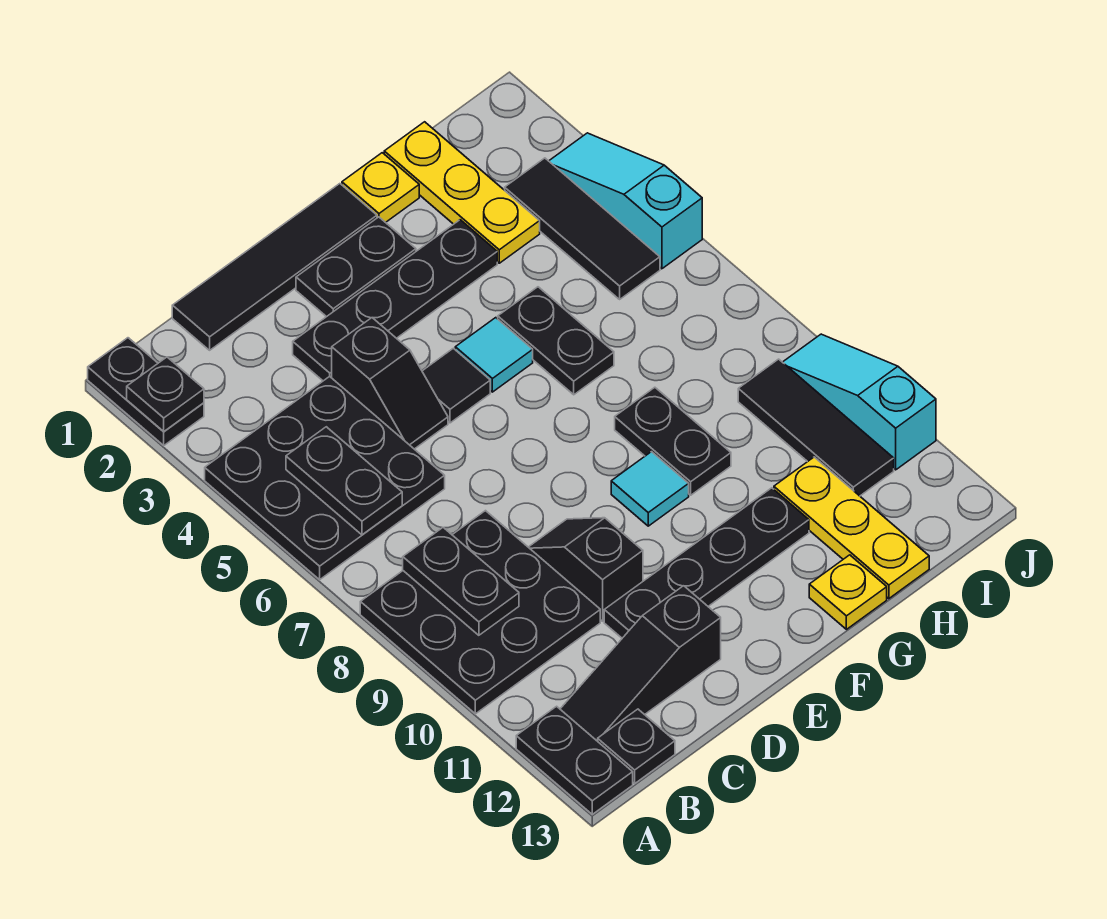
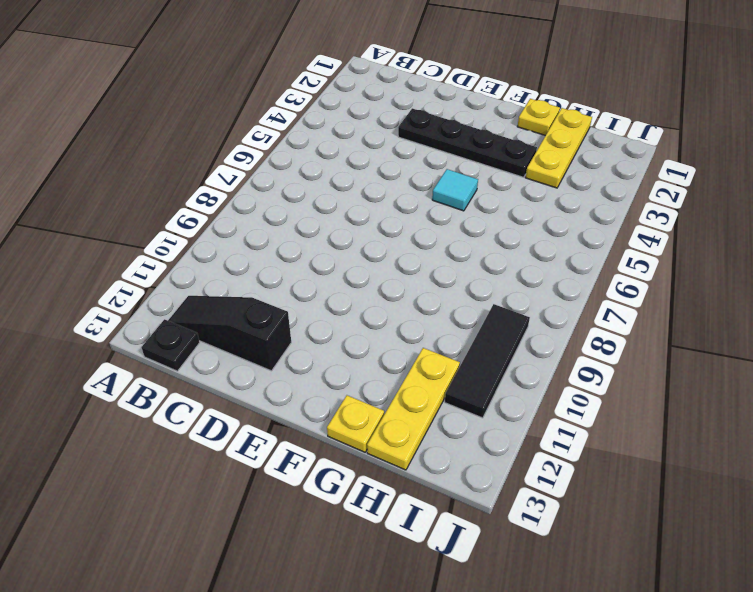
none -> black plate A1:A2 level 1
none -> black plate A4:C6 level 1
none -> black plate A8:C10 level 1

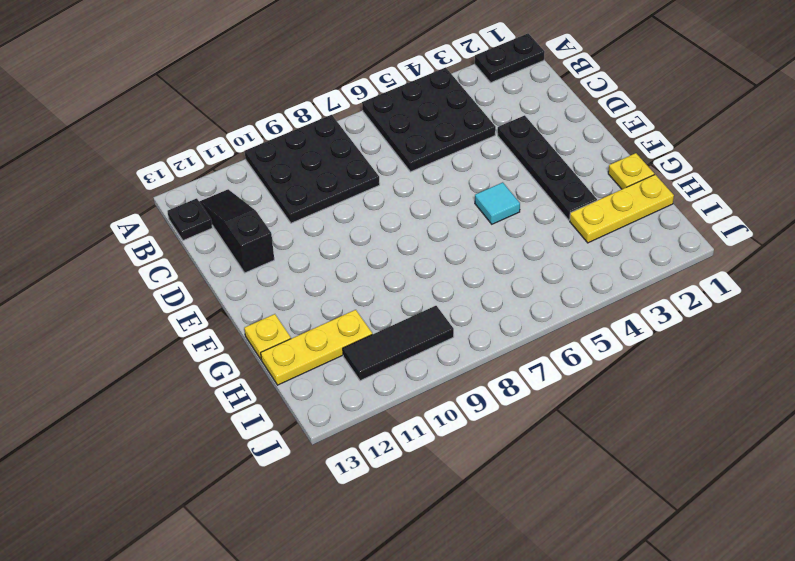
none -> black plate A12:A13 level 1
none -> black tile C1:F1 level 1
none -> black slope D4:D5 level 1 top 4

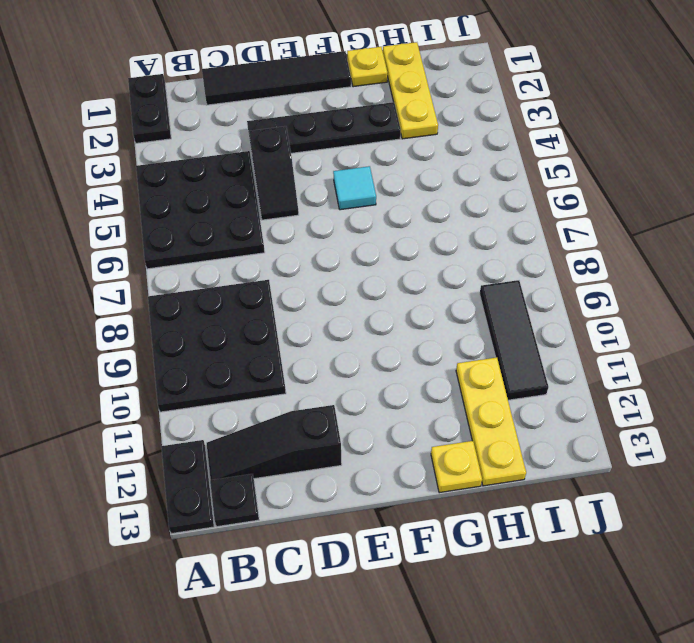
none -> black slope D9:D10 level 1 top 10
none -> black plate D11:G11 level 1
none -> black plate E2:F2 level 1

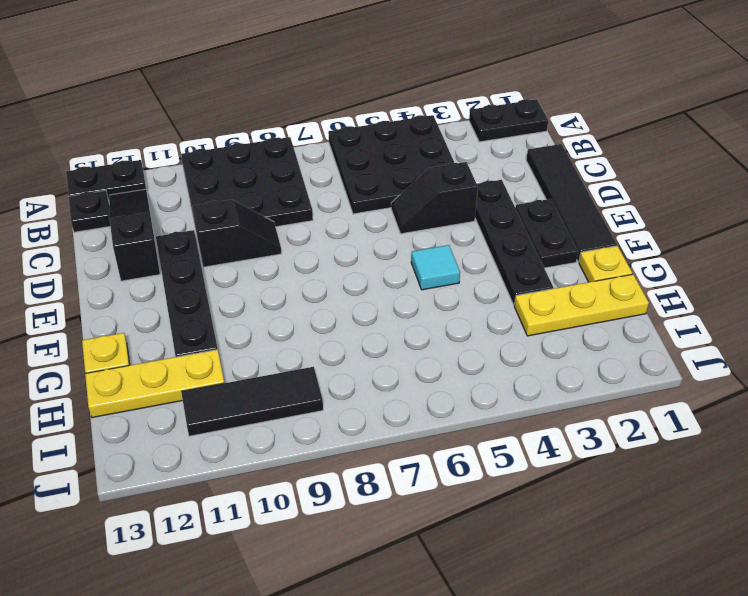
none -> black tile E5 level 1
none -> cyan tile F9 level 1
none -> black plate G5:G6 level 1

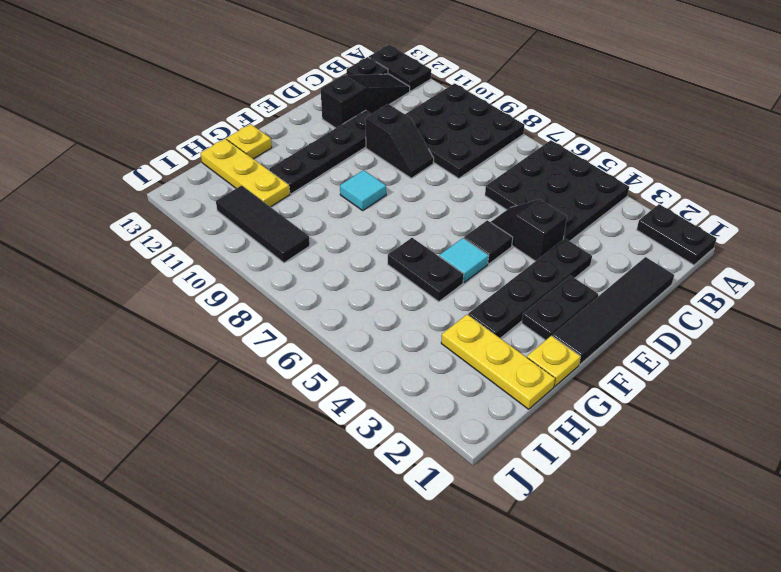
none -> black plate G8:G9 level 1
none -> black tile I3:I5 level 1
none -> cyan slope J3:J5 level 1 top 5

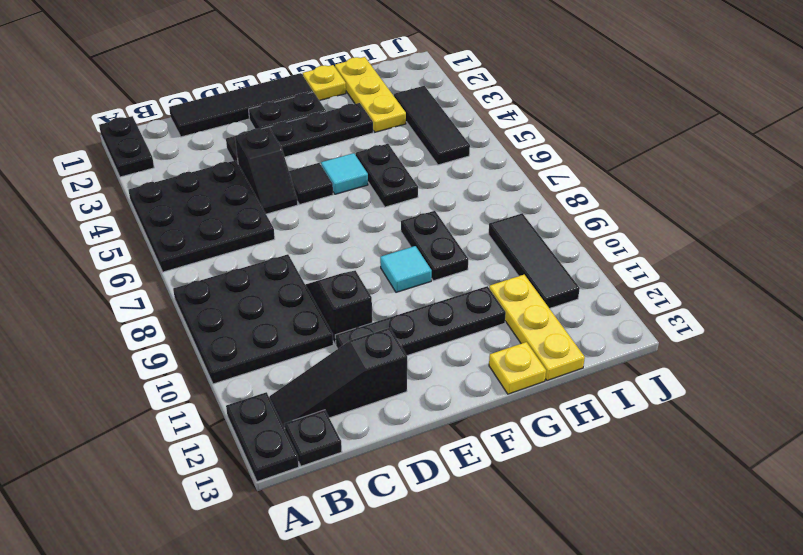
none -> cyan slope J3:J5 level 1 top 5
none -> cyan slope J9:J11 level 1 top 11
none -> black plate A2 level 2

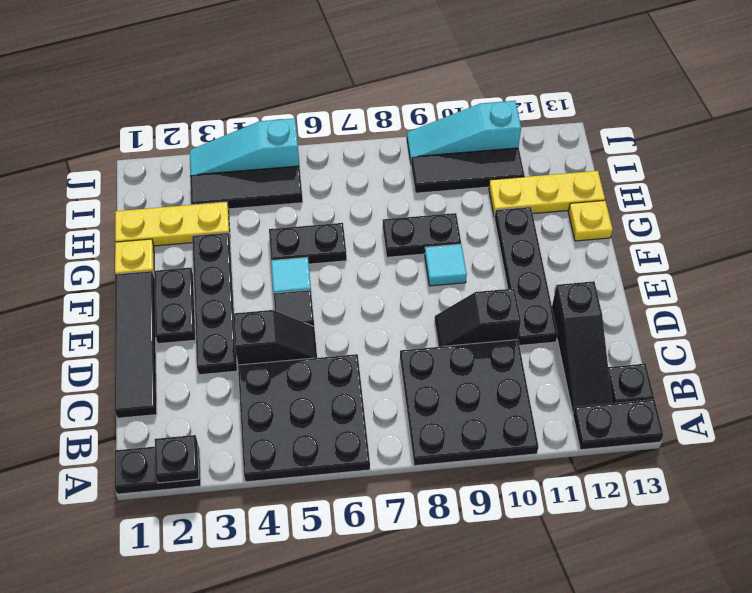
none -> black plate B5:B6 level 2
none -> black plate B8:B9 level 2

